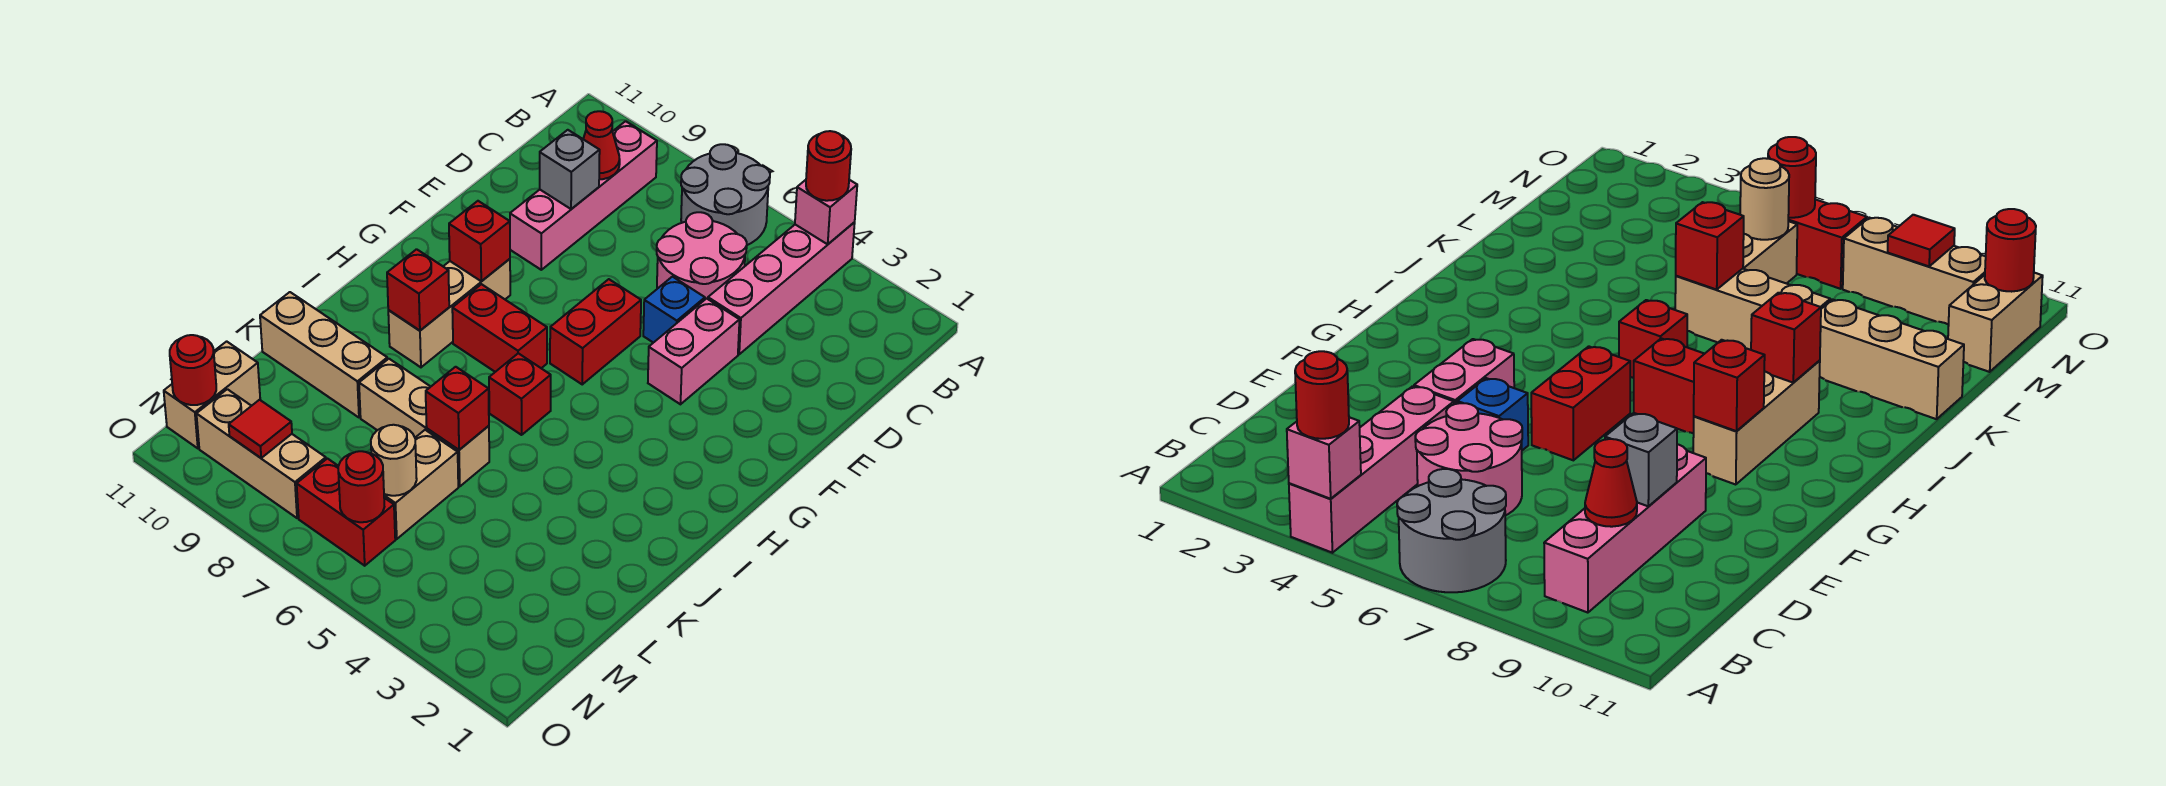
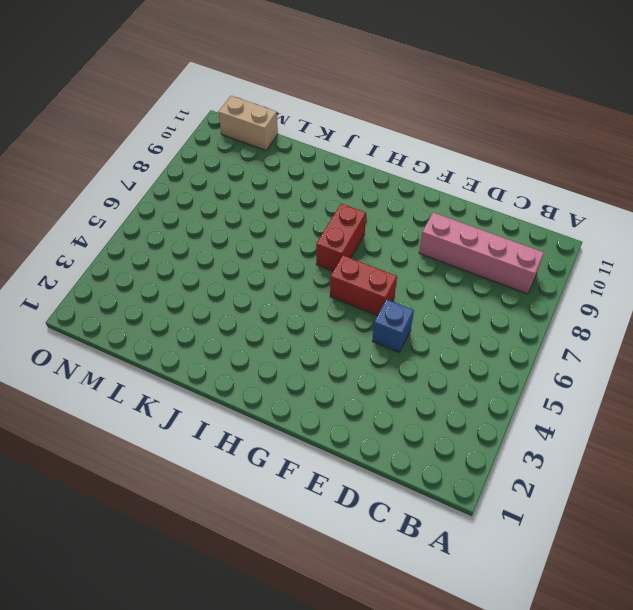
none -> pink brick A4:D4 level 1
none -> grey round brick A6:B7 level 1
none -> pink round brick C5:D6 level 1

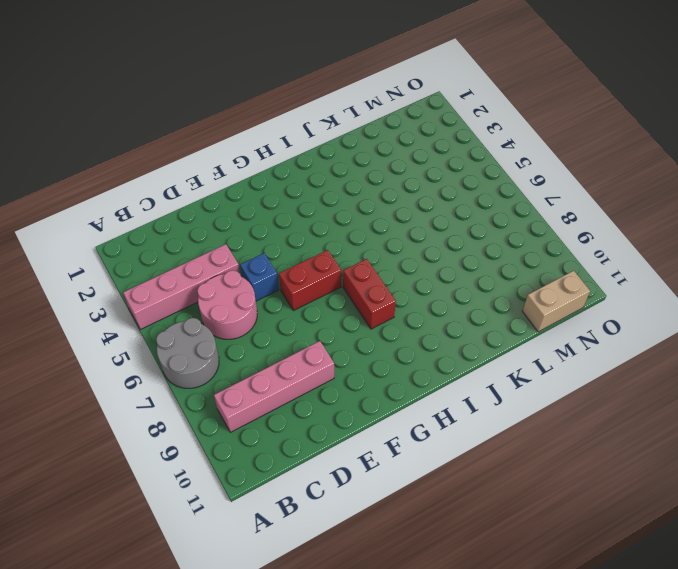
none -> pink brick E4:F4 level 1
none -> tan brick G9:I9 level 1
none -> red brick I6 level 1

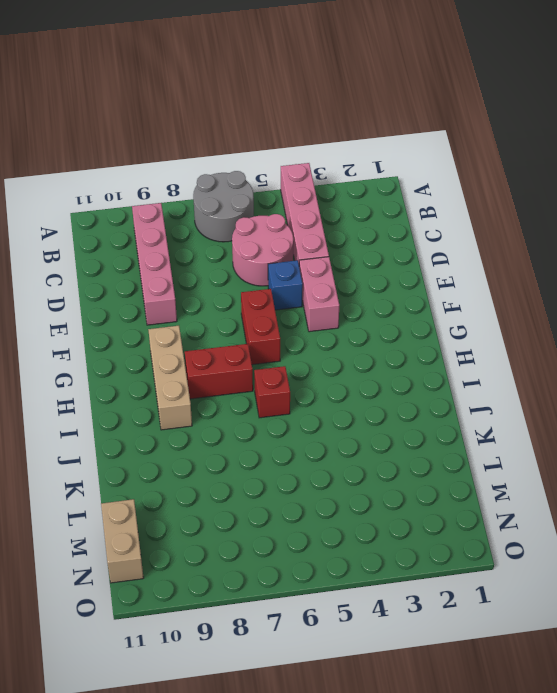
none -> tan brick K6:K8 level 1
none -> tan brick K9:K11 level 1
none -> tan brick L6:M6 level 1

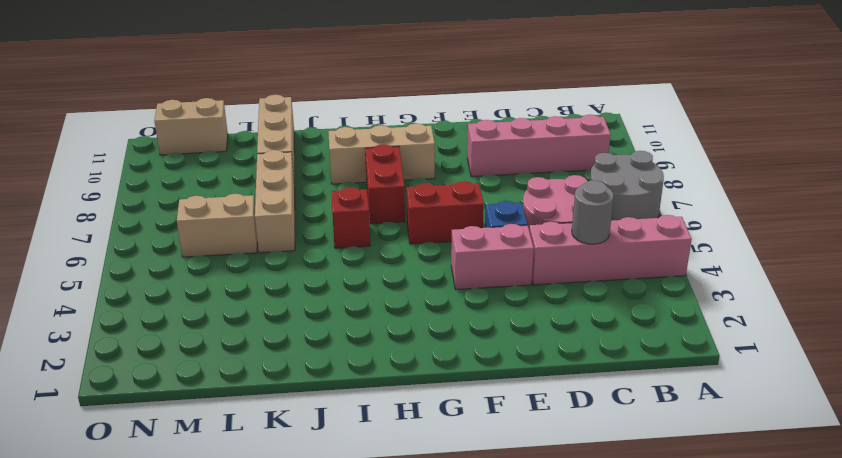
grey round brick C4 level 2 -> none
none -> red brick N6:N7 level 1
none -> tan brick N8:N10 level 1
none -> pink brick A4 level 2

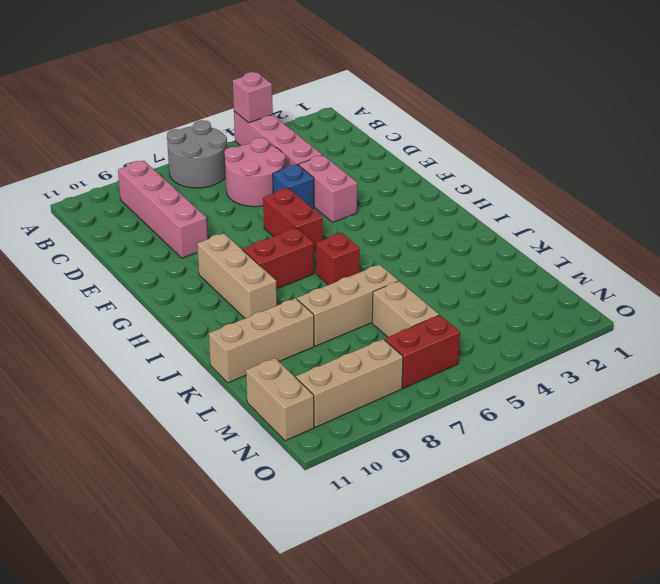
none -> red cone C9 level 2
none -> grey brick D9 level 2
none -> red brick G9 level 2

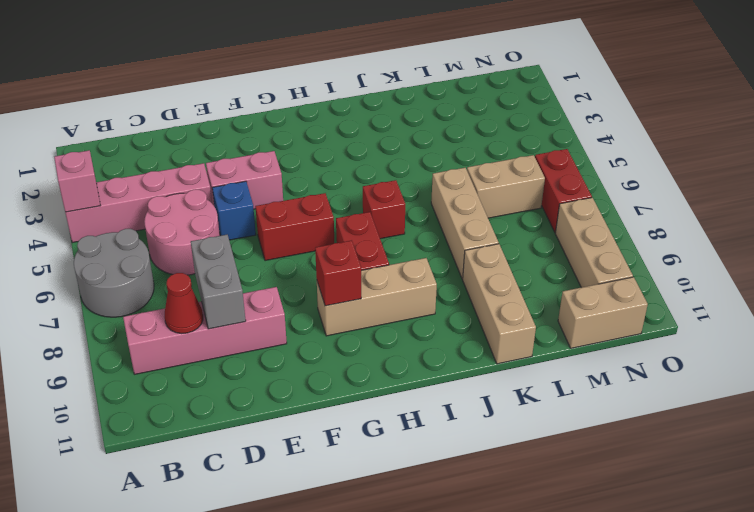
grey brick D8:D9 level 2 -> grey brick D9 level 2
none -> red brick I9 level 2
none -> red brick K6 level 2
none -> tan round brick M6 level 2

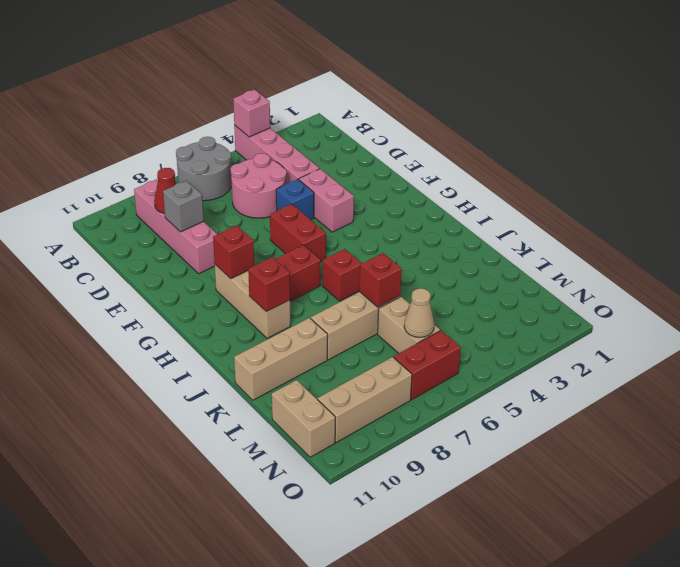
tan cone M6 level 2 -> tan round brick M6 level 2
none -> red round brick N6 level 2
none -> red tile N9 level 2
none -> red round brick N11 level 2

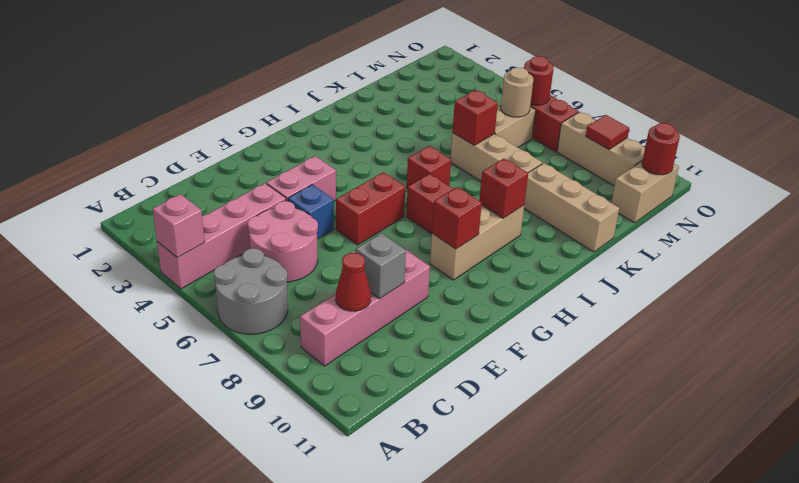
none -> red round brick A4 level 3

